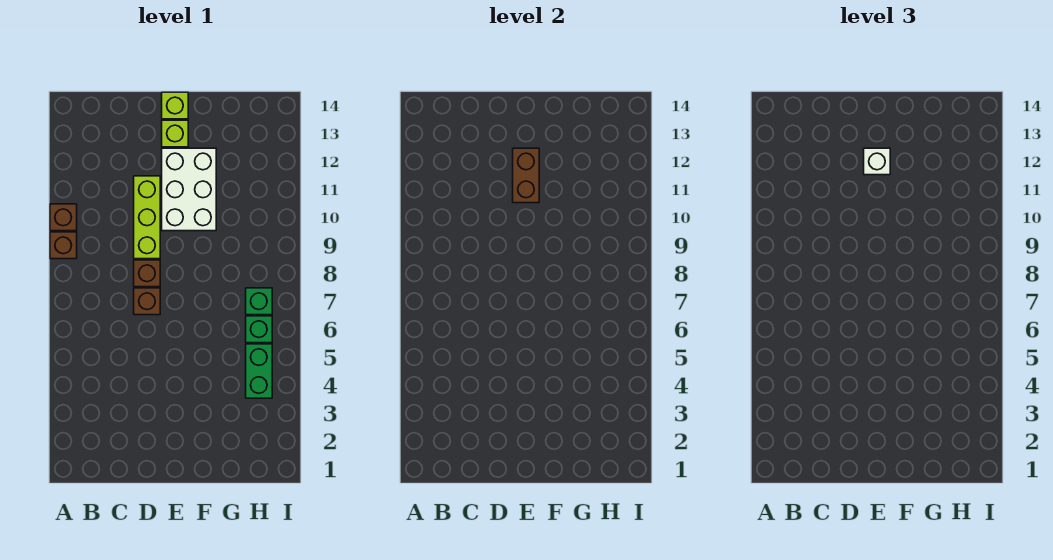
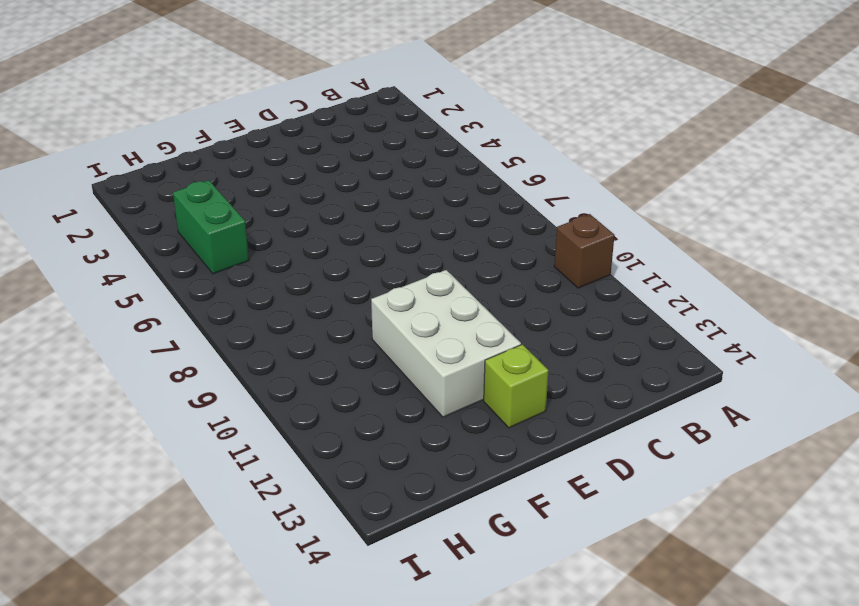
none -> brown brick A9 level 1
none -> brown brick D7 level 1
none -> brown brick D8 level 1

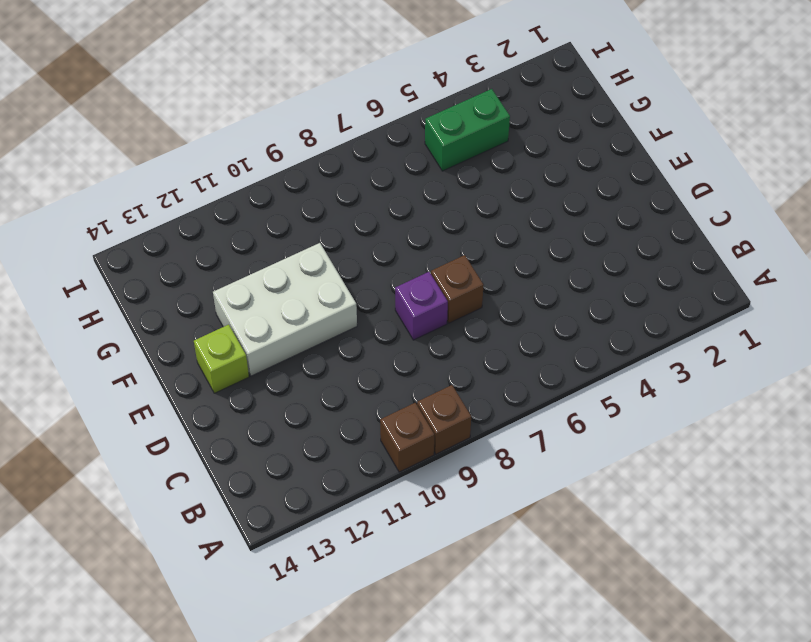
purple brick D8 level 1 -> brown brick D8 level 1
none -> lime brick D9:D11 level 1
none -> lime brick E14 level 1
none -> green brick H6 level 1

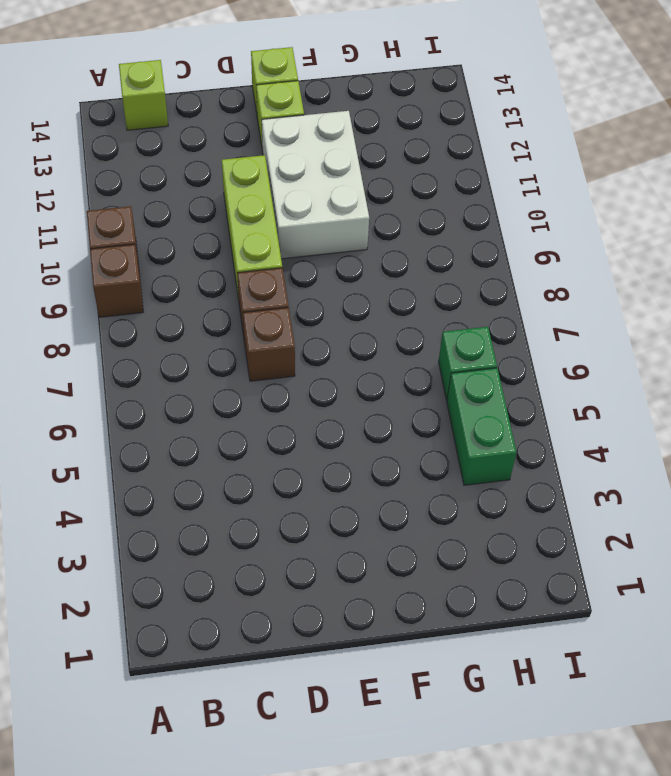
lime brick B14 level 1 -> none
none -> green brick H7 level 1
none -> brown brick E11:E12 level 2
none -> white brick E12 level 3

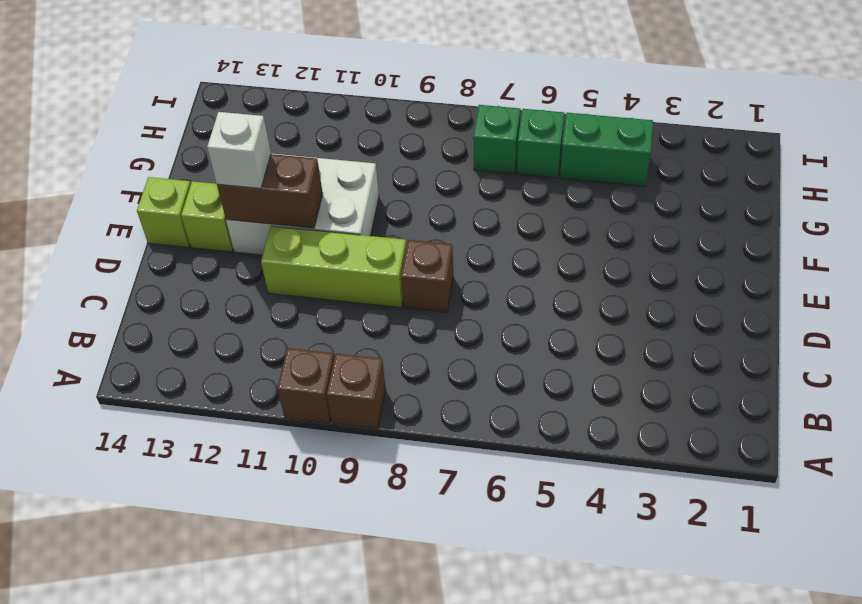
none -> brown brick D7 level 1

